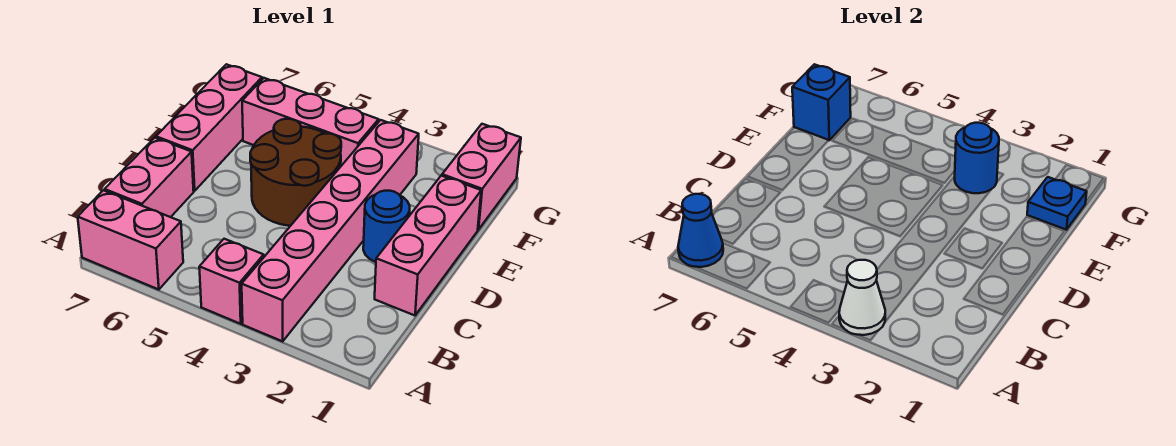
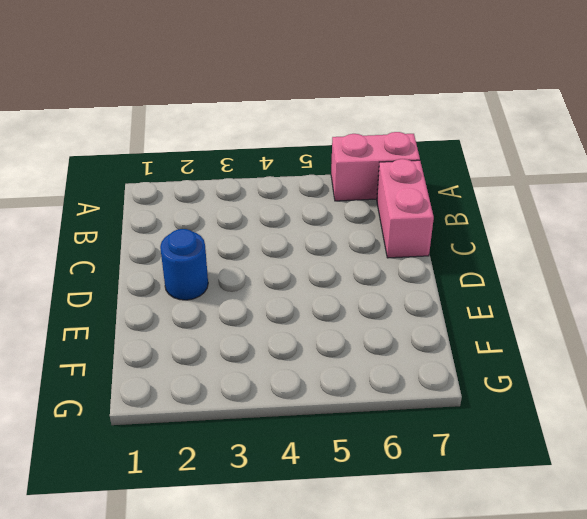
none -> pink brick A3:F3 level 1
none -> pink brick A4 level 1
none -> pink brick C1:E1 level 1

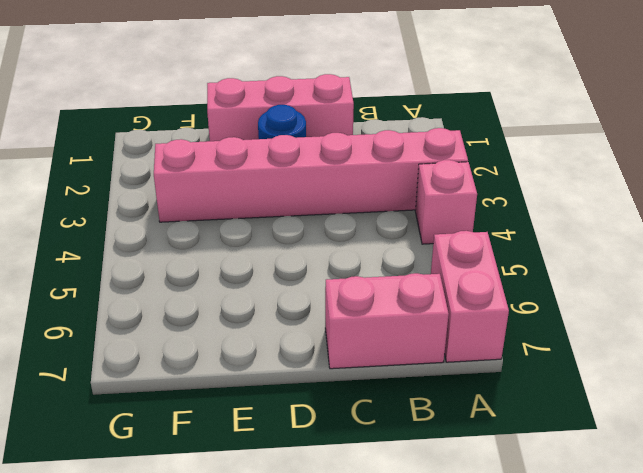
none -> brown round brick D4:E5 level 1
none -> pink brick D7:F7 level 1
none -> pink brick F1:G1 level 1

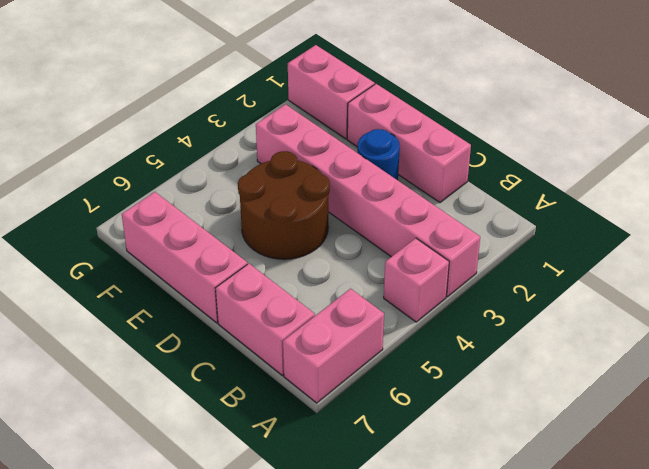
none -> pink brick F4:F6 level 1
none -> white cone A3 level 2
none -> blue cone A7 level 2

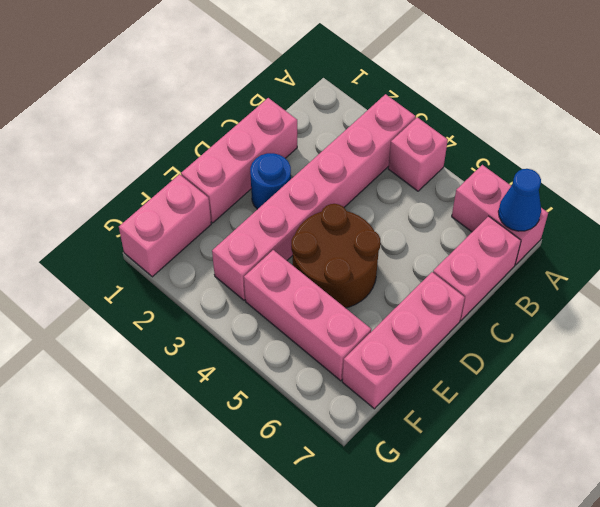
none -> white cone A3 level 2
none -> blue plate F1 level 2
none -> blue round brick F3 level 2

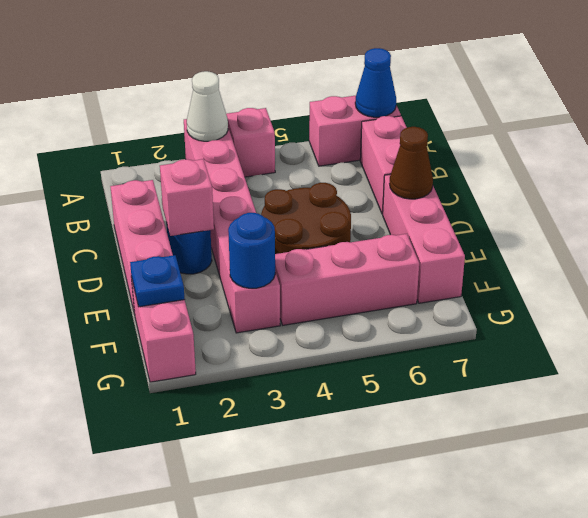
pink brick D2 level 2 -> none
brown cone D7 level 2 -> none
none -> blue brick F7 level 2

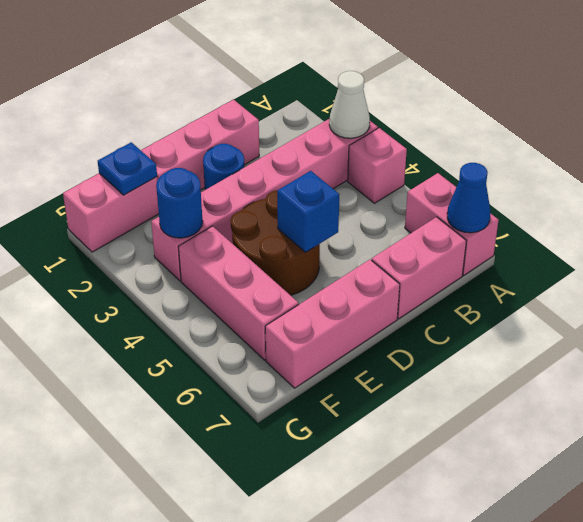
blue brick D5 level 2 -> blue brick F7 level 2

